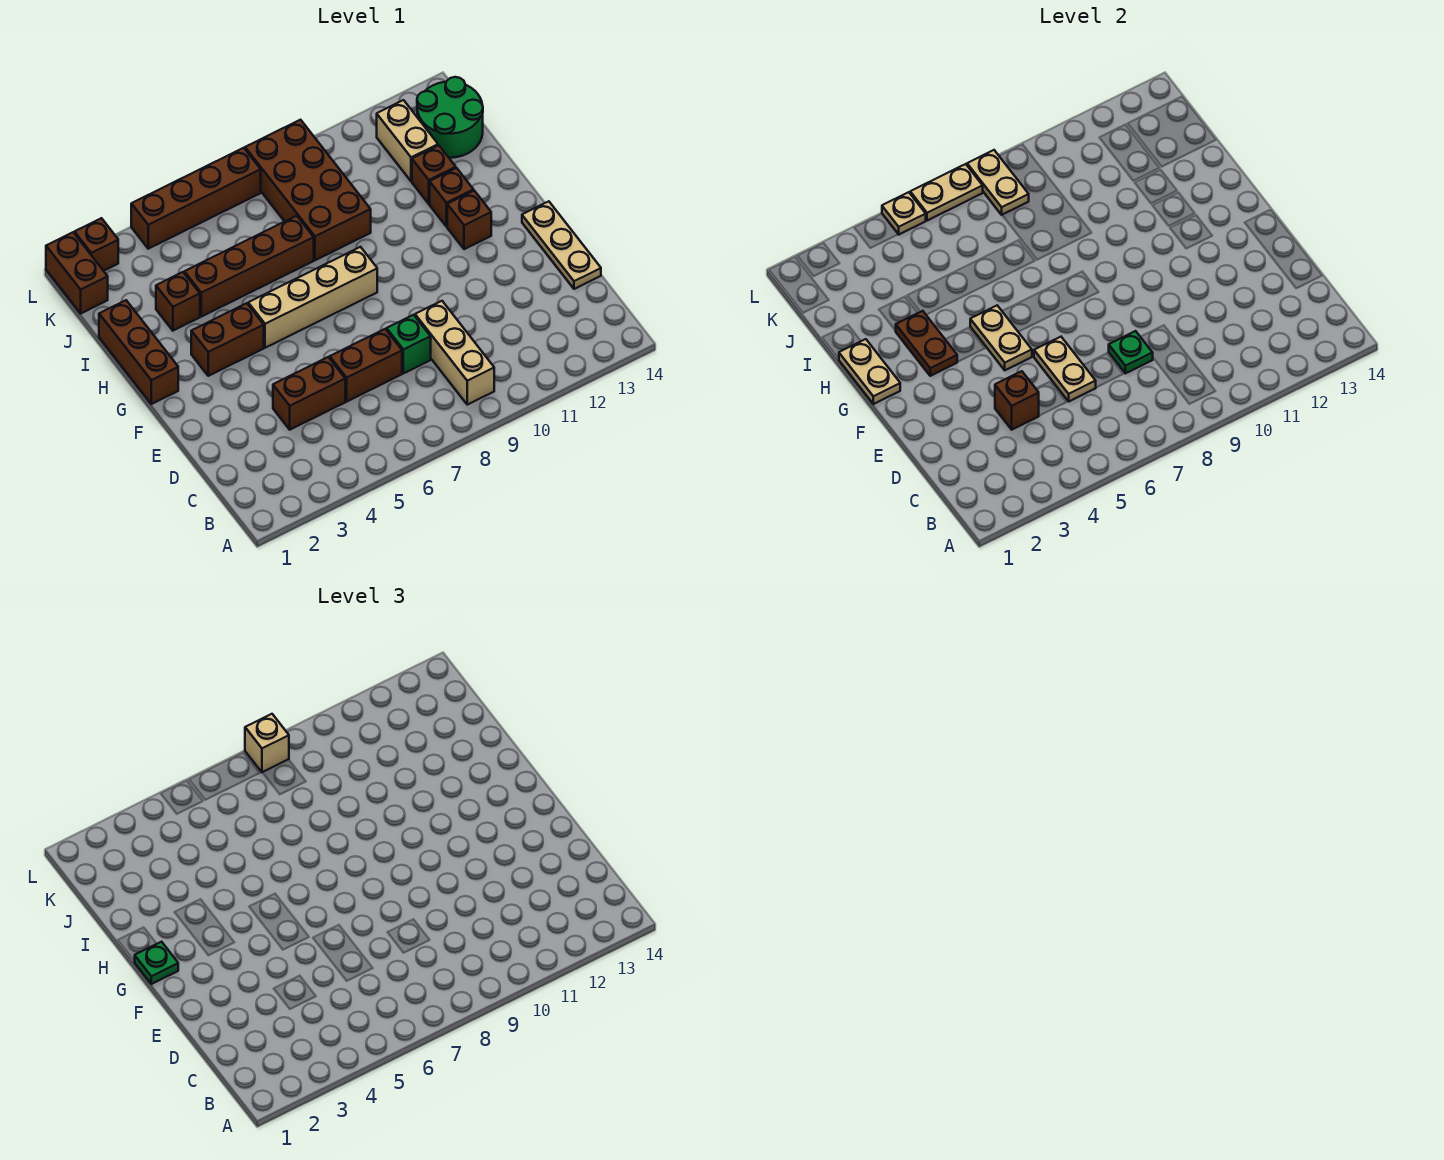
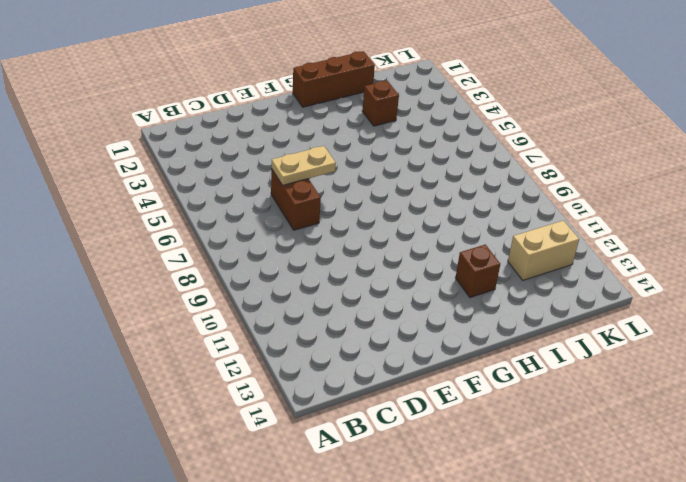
none -> tan brick B9:D9 level 1
none -> brown brick D4:D5 level 1
none -> green brick D8 level 1
none -> tan plate D14:F14 level 1

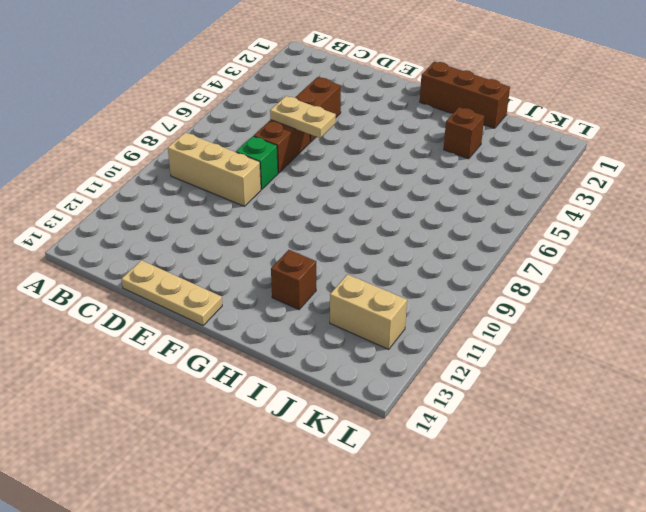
none -> brown brick G3:G4 level 1
none -> tan brick G5:G8 level 1
none -> brown brick G12 level 1
none -> brown brick I4:I7 level 1

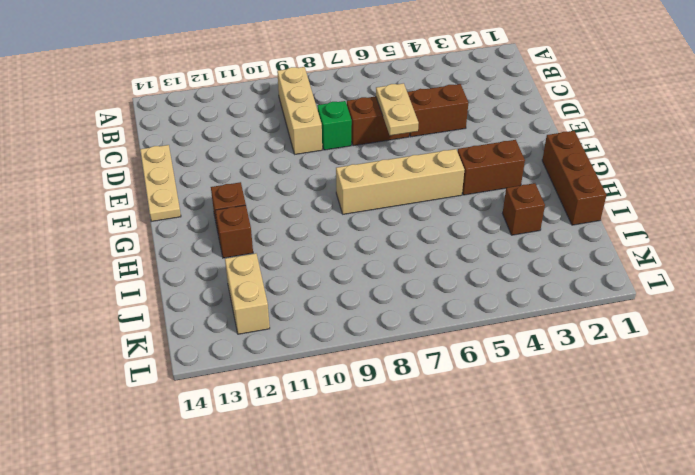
none -> brown brick I4:I7 level 1
none -> brown brick I8:L9 level 1
none -> brown brick I12 level 1
none -> green round brick J13:K14 level 1

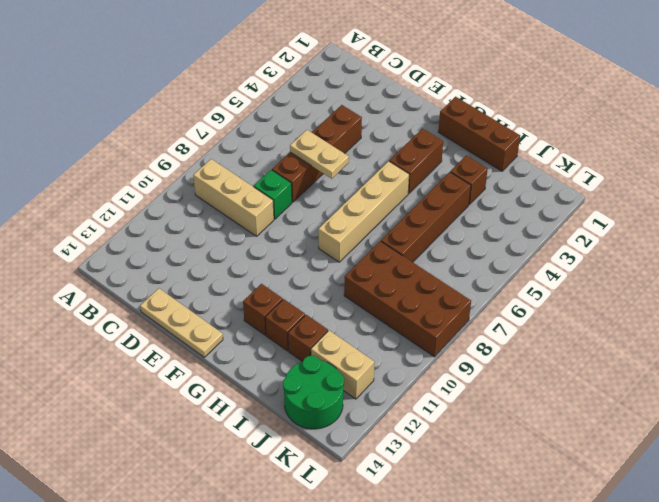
none -> brown brick K1:L1 level 1
none -> brown brick L2 level 1
none -> brown brick L4:L7 level 1
none -> brown brick D4 level 2

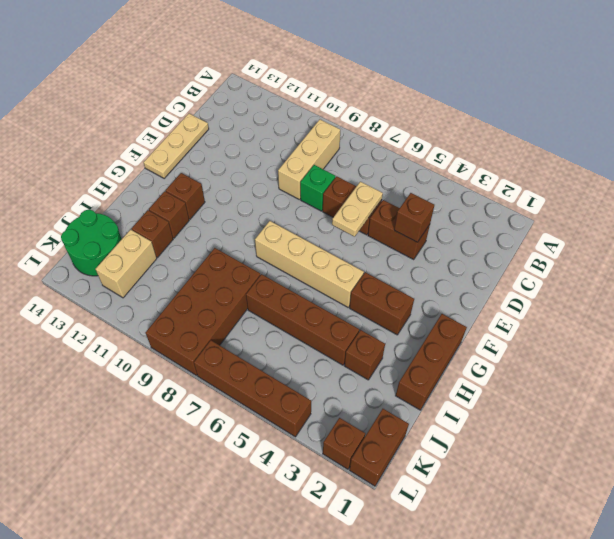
none -> green plate D8 level 2
none -> tan plate F5:G5 level 2
none -> tan plate G1:H1 level 2
none -> brown plate G3:H3 level 2

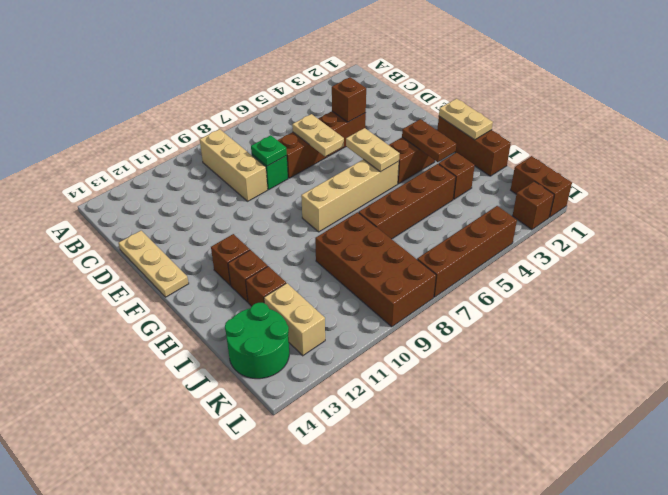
none -> tan plate K8:L8 level 2
none -> tan plate L5 level 2
none -> tan plate L6:L7 level 2
none -> green plate G1 level 3

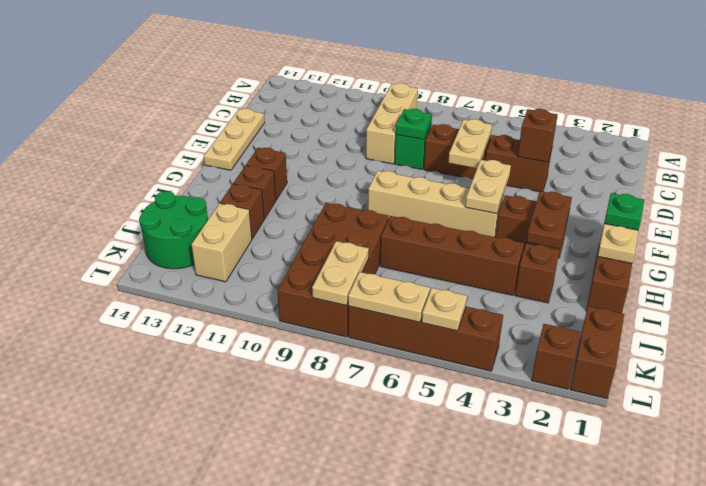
none -> tan brick L8 level 3

